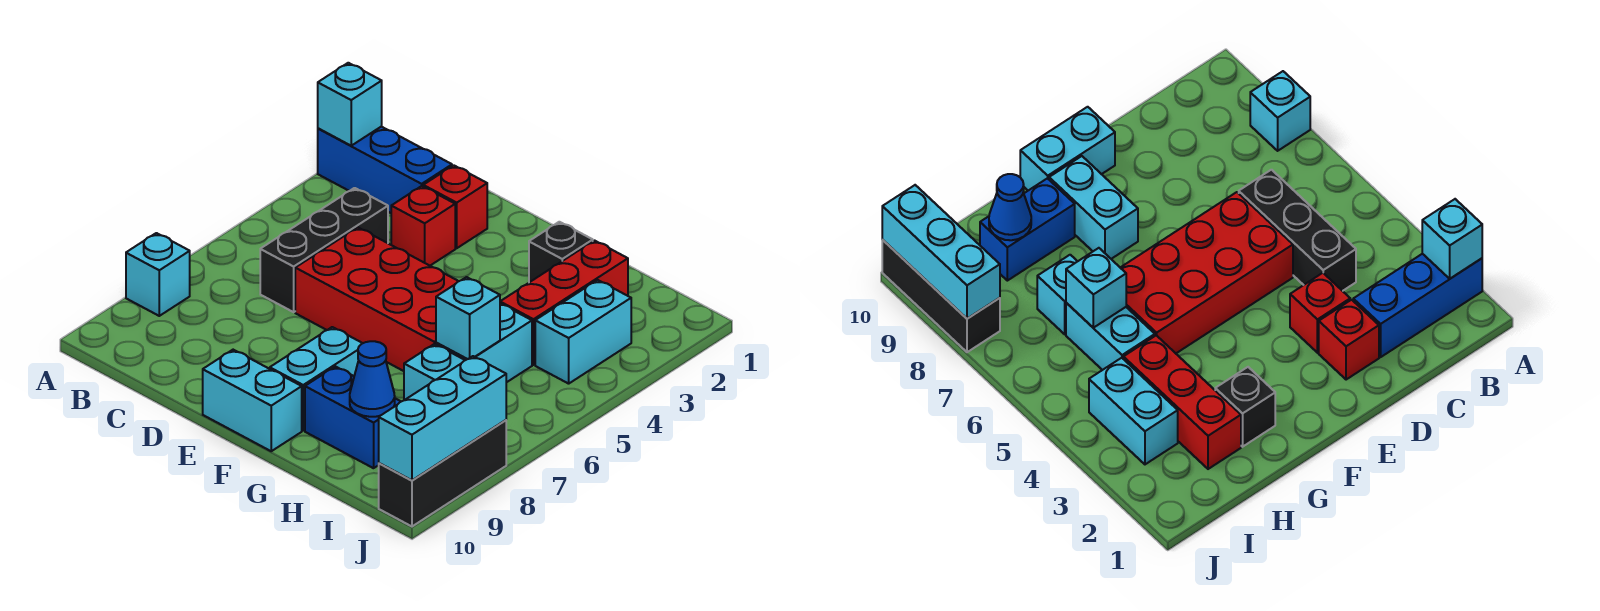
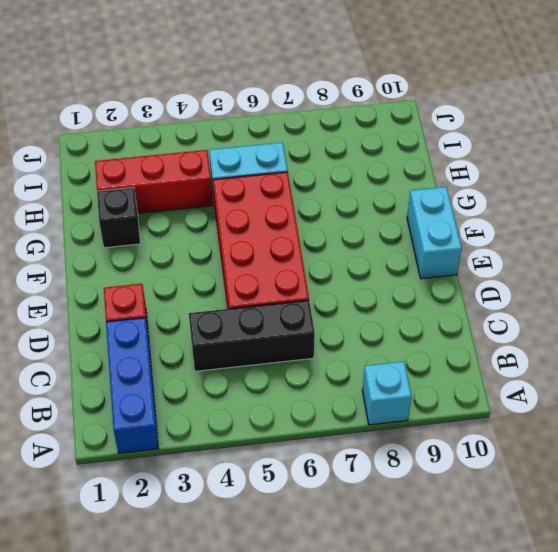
none -> red brick D3 level 1
none -> cyan brick F8:F9 level 1
none -> blue brick G9:H9 level 1

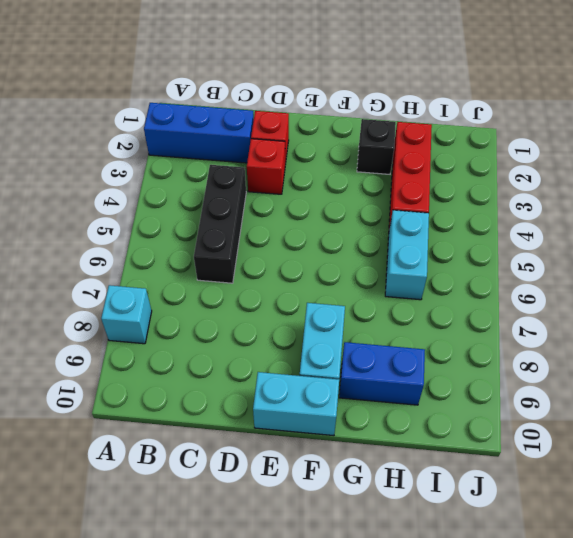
none -> red brick D5:G6 level 1
none -> cyan brick H7 level 1
none -> cyan brick I3:I4 level 1

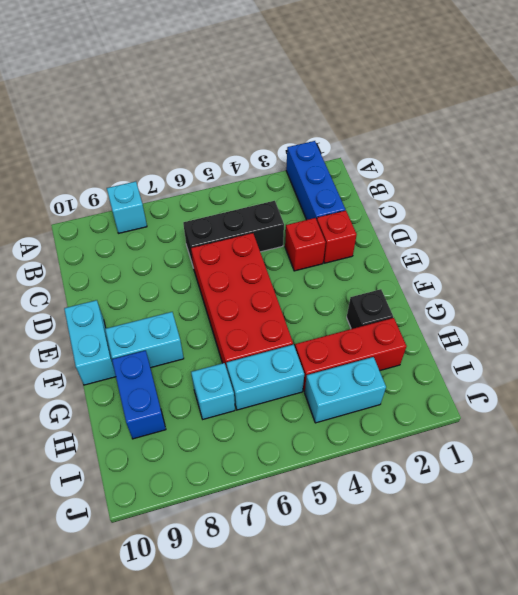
none -> black brick J8:J10 level 1
none -> cyan brick A2 level 2
none -> cyan brick H6 level 2

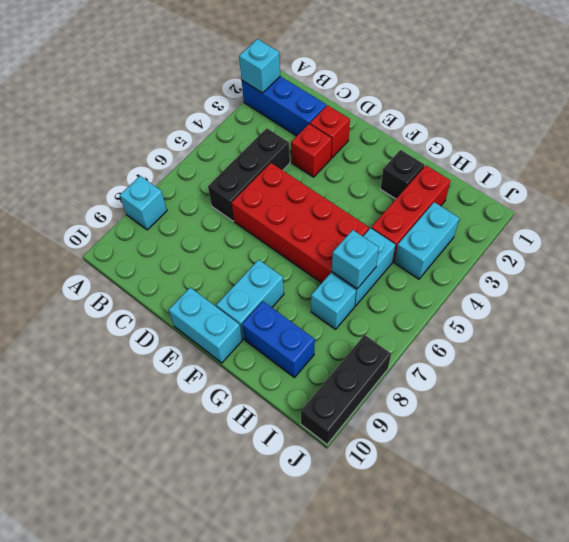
none -> blue cone H9 level 2
none -> cyan brick J8:J10 level 2

